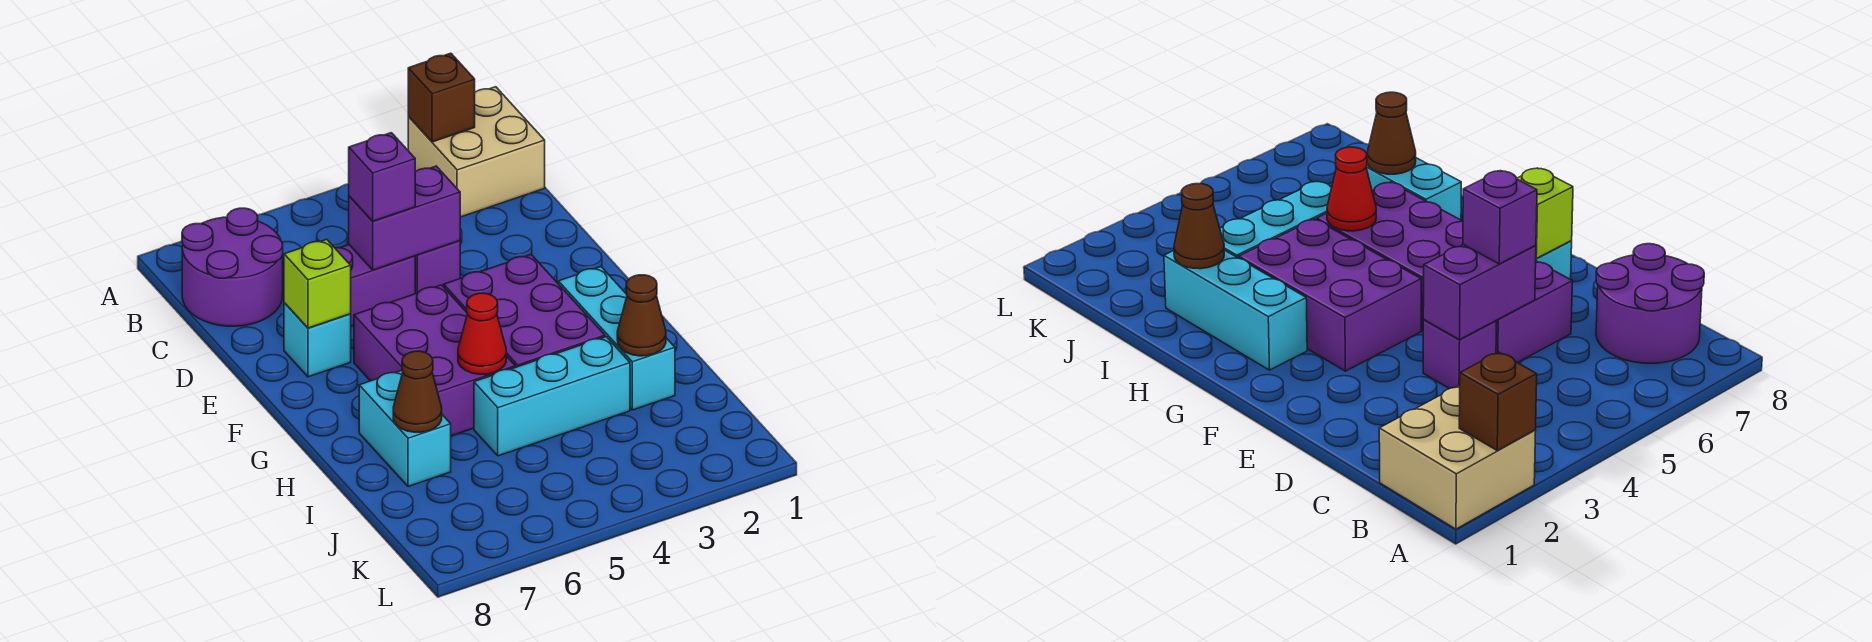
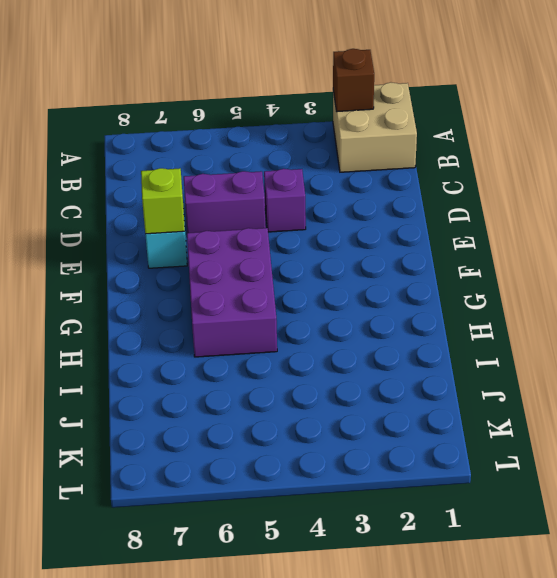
none -> purple round brick B7:C8 level 1
none -> purple brick F3:H4 level 1
none -> cyan brick G2:I2 level 1

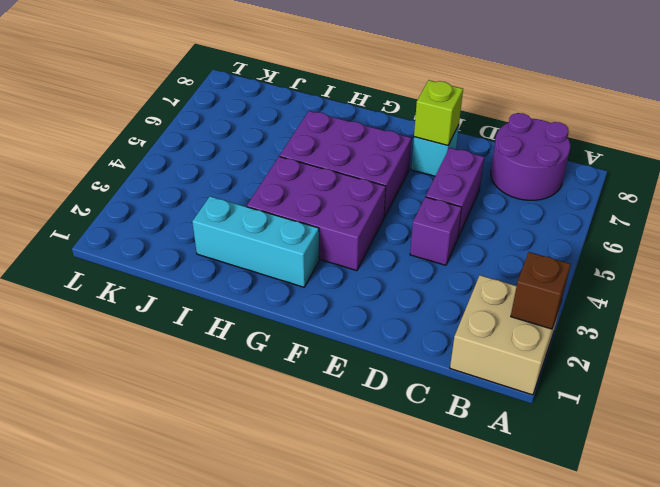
none -> cyan brick H7:I7 level 1
none -> cyan brick I3:I5 level 1
none -> purple brick D4:D5 level 2

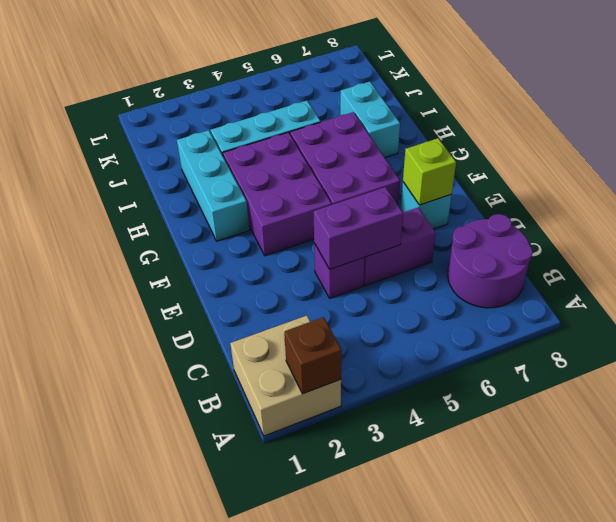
none -> red cone H5 level 2
none -> brown cone I2 level 2
none -> brown cone I7 level 2

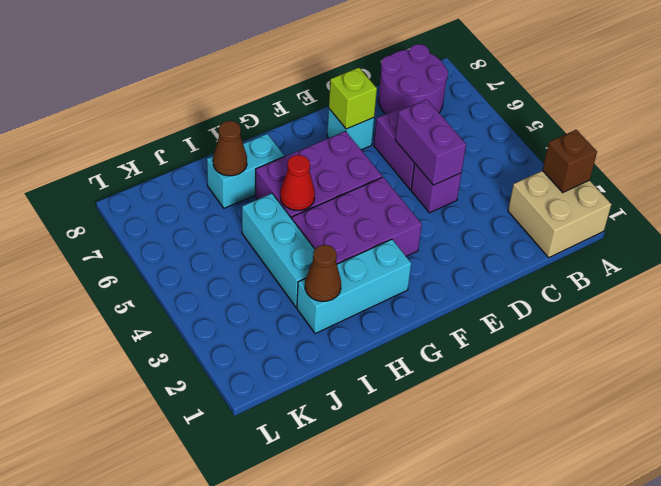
none -> purple brick D5 level 3

